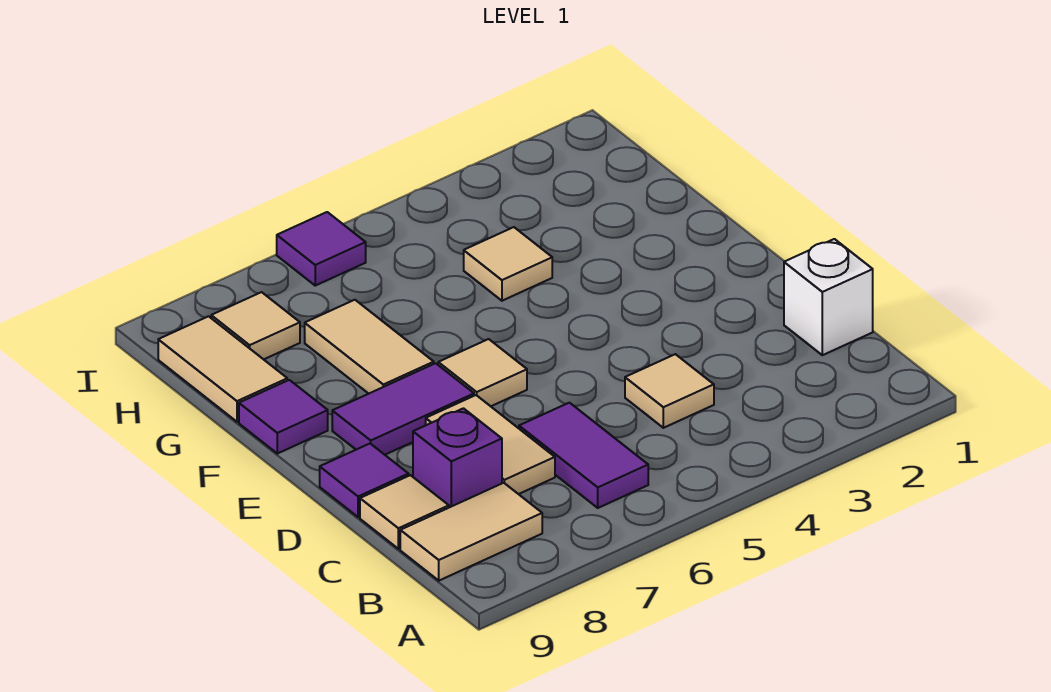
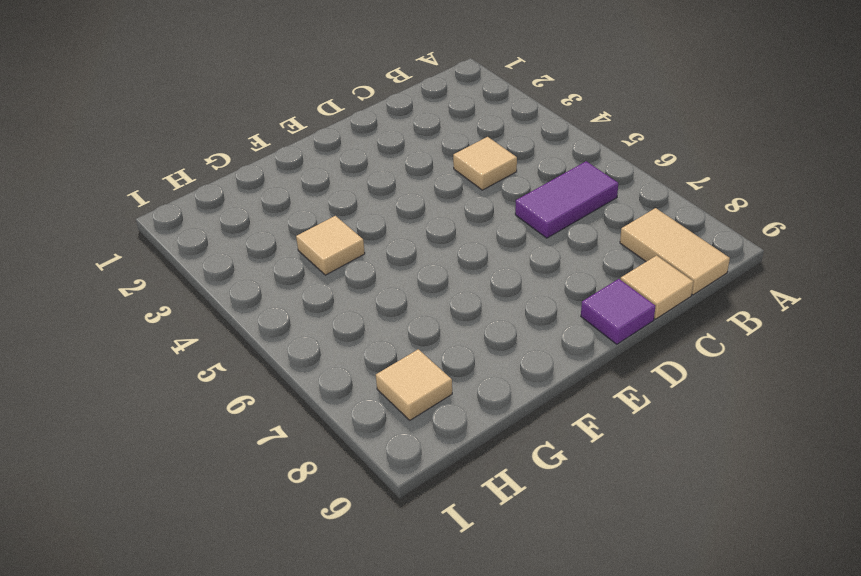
none -> white brick C1 level 1
none -> tan tile C7:D7 level 1
none -> purple brick C8 level 1

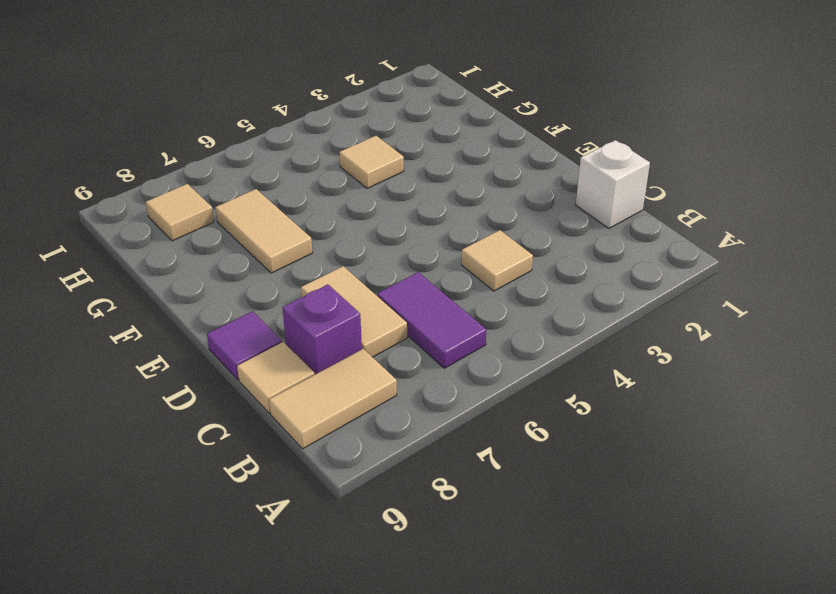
none -> tan tile E6 level 1
none -> purple tile E7:E8 level 1
none -> purple tile F9 level 1

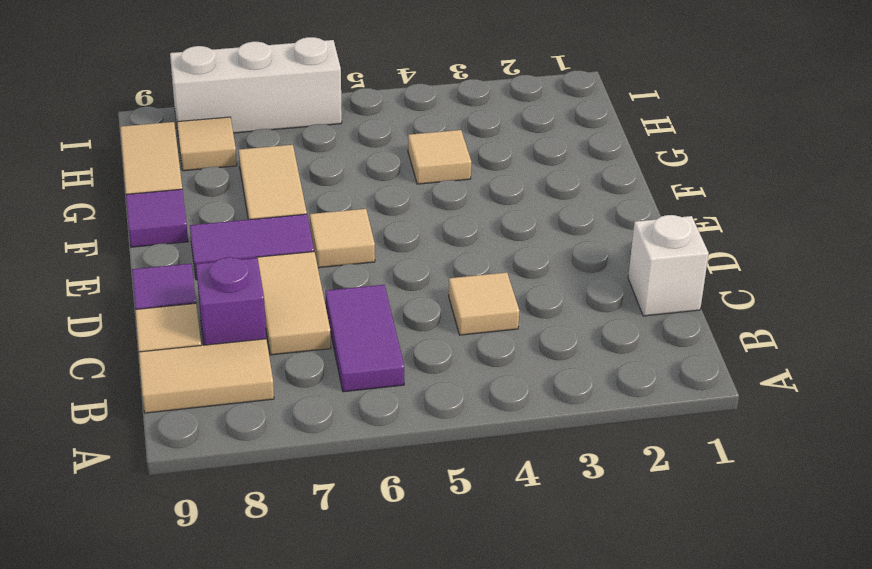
white brick I6:I8 level 1 -> purple tile I6 level 1

